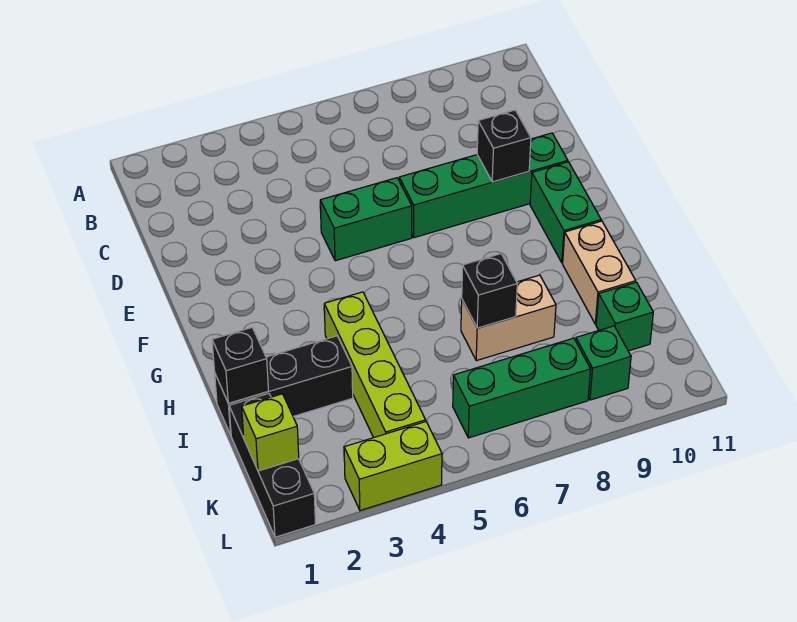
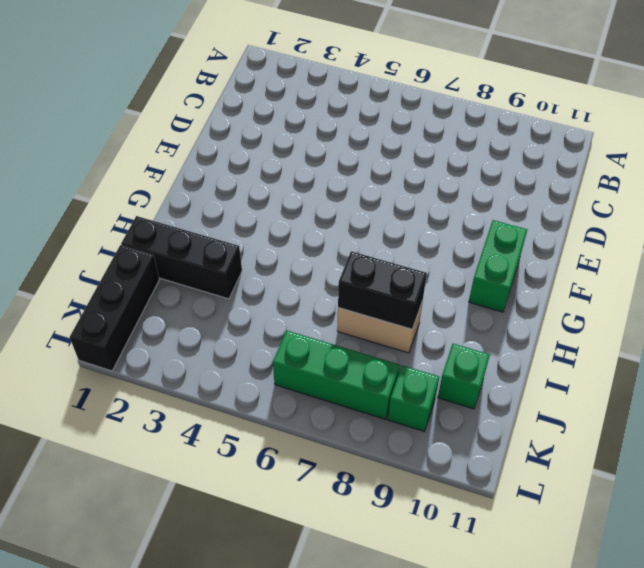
black brick I7:I8 level 2 -> black brick I7 level 2
none -> green brick E5:E6 level 1
none -> green brick E7:E10 level 1
none -> lime brick H4:K4 level 1

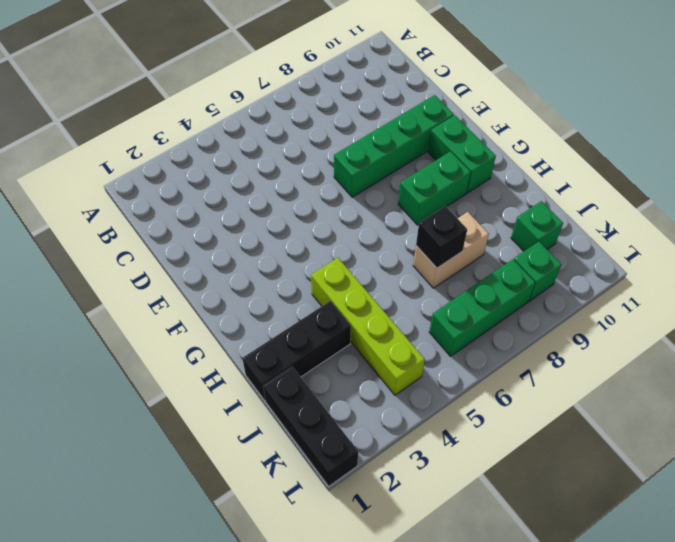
green brick G8:G9 level 1 -> green brick E5:E6 level 1
none -> tan brick H10:I10 level 1
none -> lime brick L3:L4 level 1
none -> black brick E9 level 2

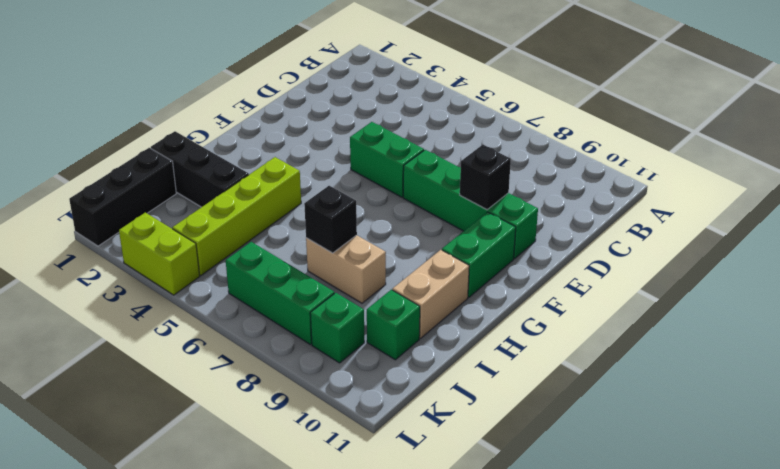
none -> black brick I1 level 2
none -> lime brick K1 level 2

